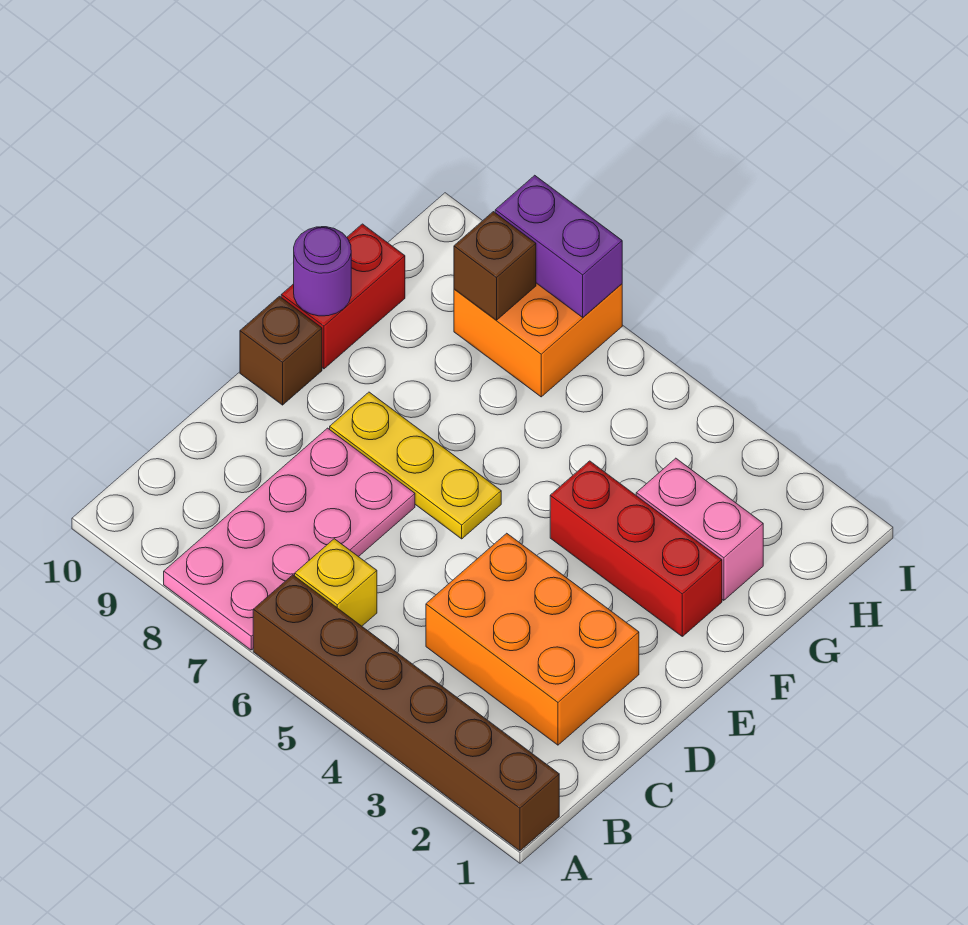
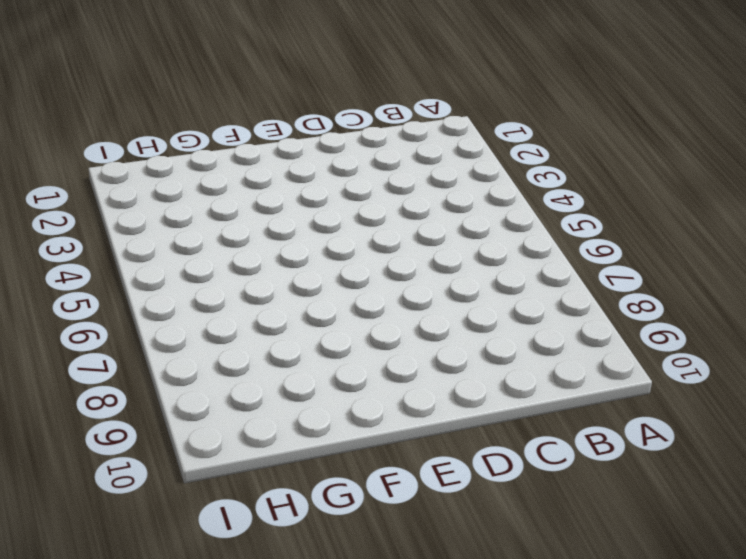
none -> brown brick A1:A6 level 1
none -> pink plate A7:D8 level 1
none -> yellow brick B6 level 1

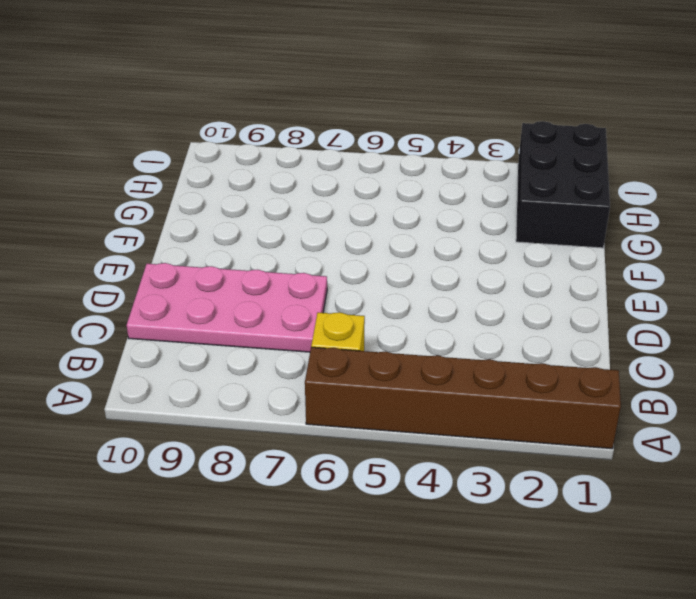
pink plate C7:D10 level 1 -> pink plate A7:D8 level 1
black brick G1:I2 level 1 -> pink brick G2:G3 level 1
none -> orange brick C2:D4 level 1
none -> yellow plate E6:E8 level 1
none -> brown brick E10 level 1

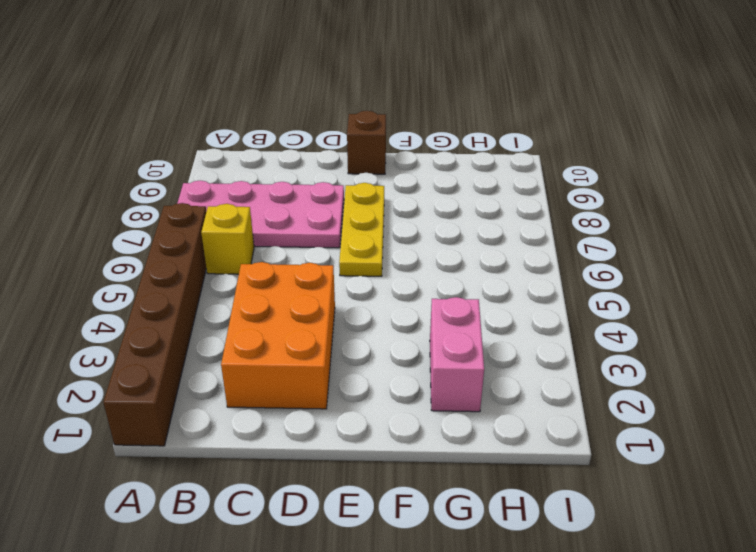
none -> red brick F2:F4 level 1
none -> red brick F10:G10 level 1
none -> orange brick H7:I8 level 1

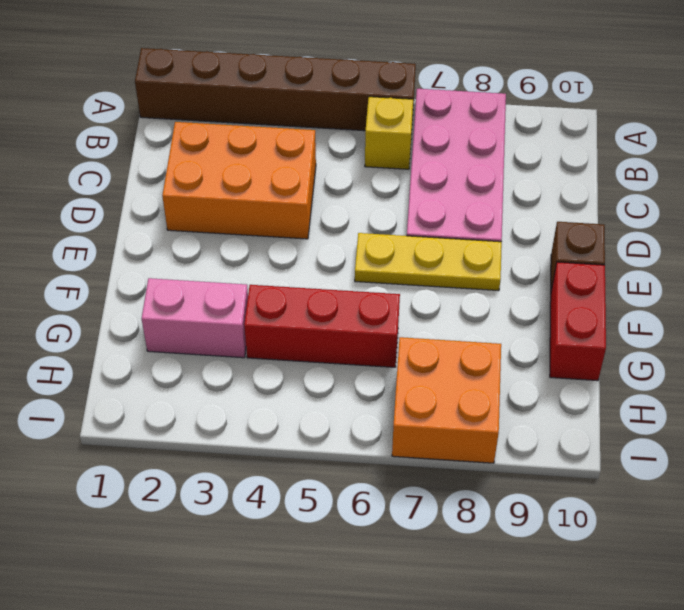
red brick G4:G6 level 1 -> red brick F2:F4 level 1
none -> purple round brick F10 level 2
none -> brown brick H8 level 2
none -> purple brick I7:I8 level 2

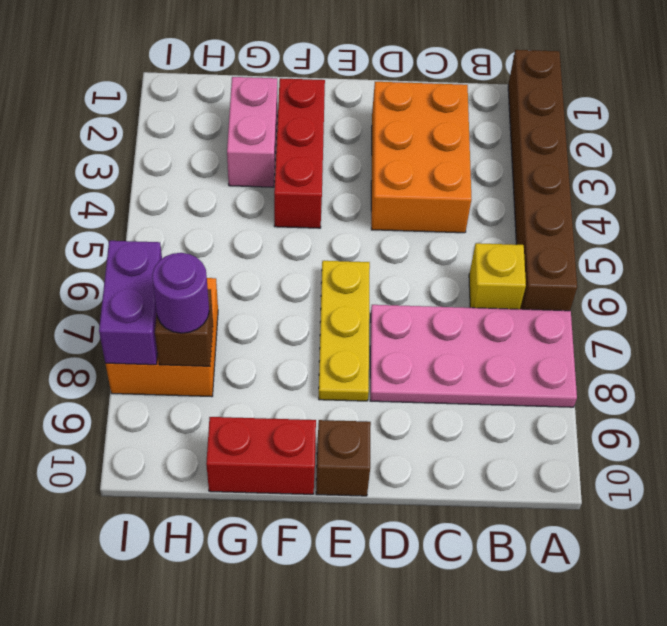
purple round brick H8 level 3 -> purple round brick F10 level 2

